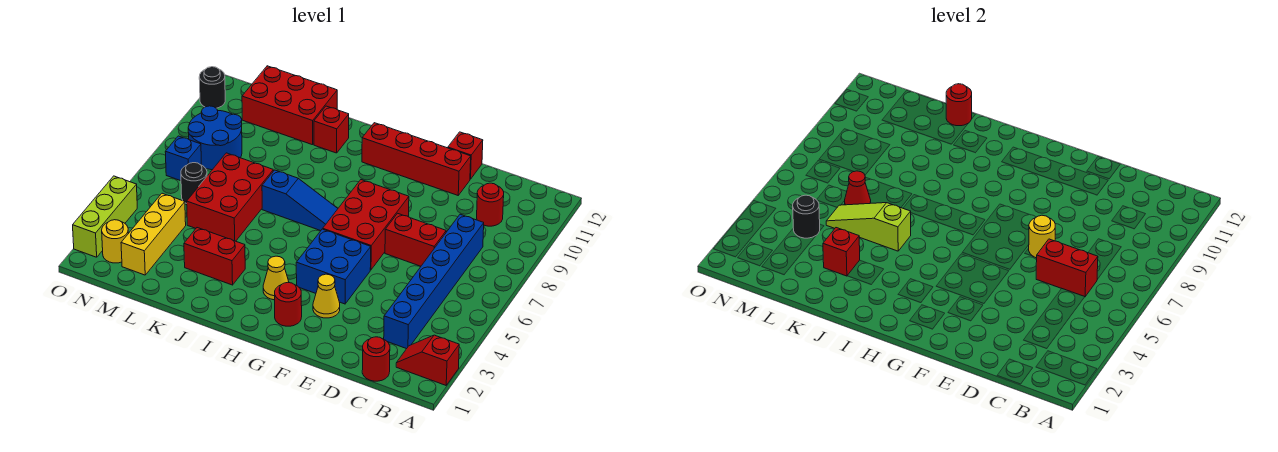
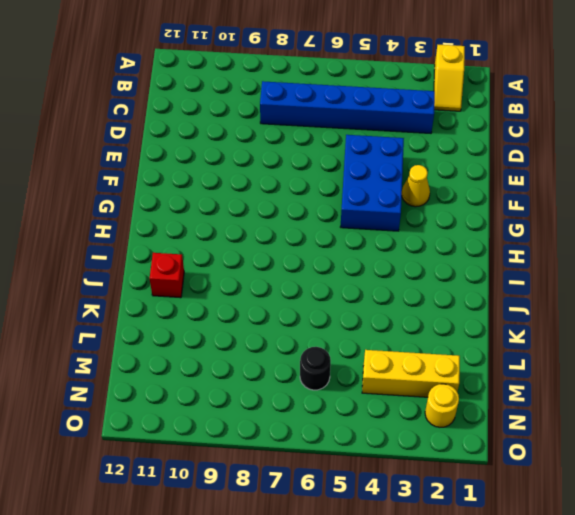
yellow slope A2:B2 level 1 top A -> red slope A2:B2 level 1 top A
blue brick E4:G5 level 1 -> blue brick F4:G5 level 1
none -> red round brick C1 level 1
none -> red round brick C10 level 1
none -> red brick D7:E7 level 1
none -> red brick E11:H11 level 1

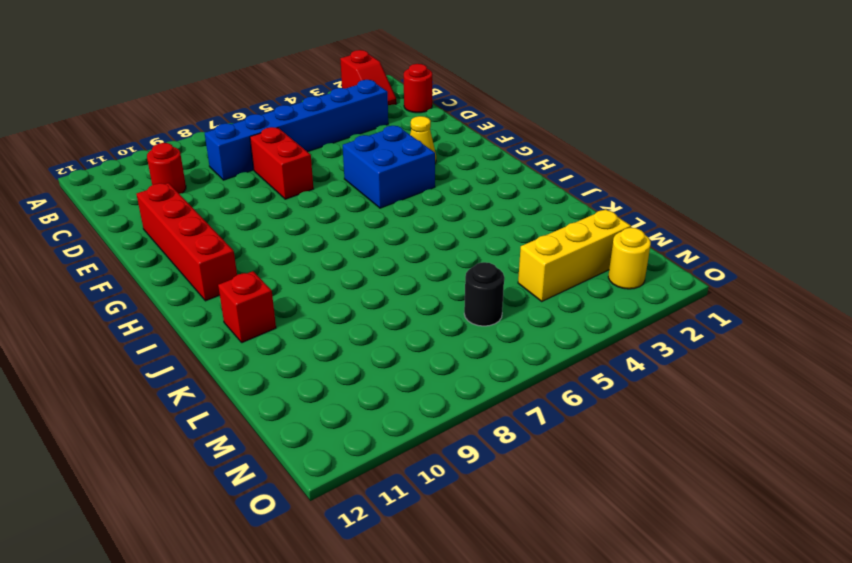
none -> red brick E12 level 1
none -> red brick F6:G8 level 1
none -> red round brick G2 level 1
none -> yellow cone H3 level 1

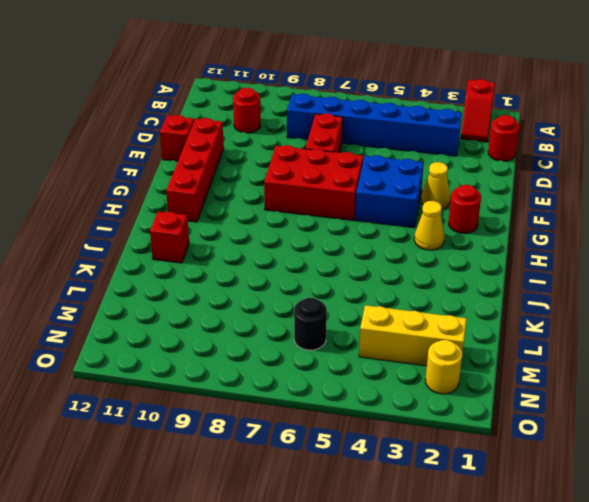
none -> blue slope H7:J7 level 1 top J
none -> red brick J3:K3 level 1
none -> red brick K5:L7 level 1
none -> red brick K11:M12 level 1

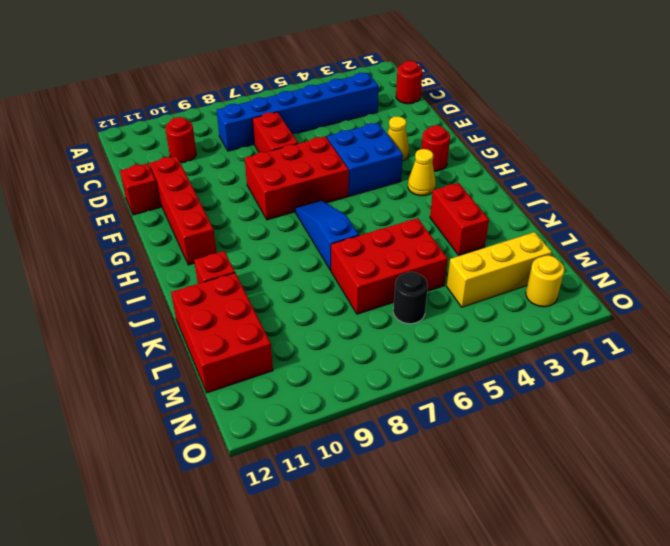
none -> red slope A2:B2 level 1 top A
none -> blue round brick M8:N9 level 1
none -> blue brick N7 level 1
none -> lime brick O2:O4 level 1

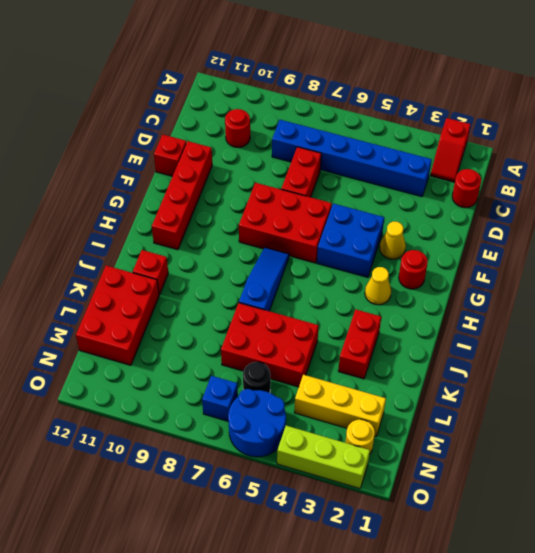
blue round brick N5:O6 level 1 -> blue round brick M8:N9 level 1
none -> black round brick O11 level 1
none -> red brick C6:D6 level 2
none -> yellow round brick E7 level 2
none -> lime slope J5:L5 level 2 top J

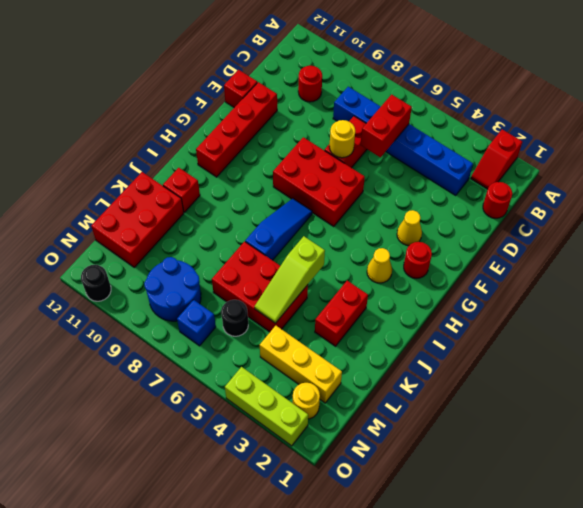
none -> blue brick F4:G5 level 1
none -> red brick K3 level 2
none -> red round brick K12 level 2
none -> red cone L6 level 2

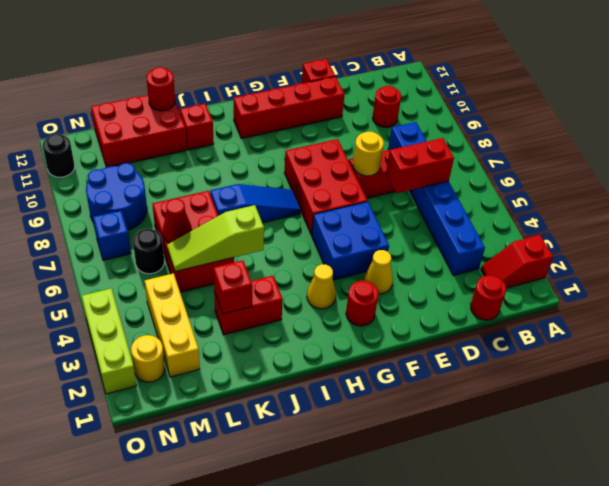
none -> black round brick M4 level 2

